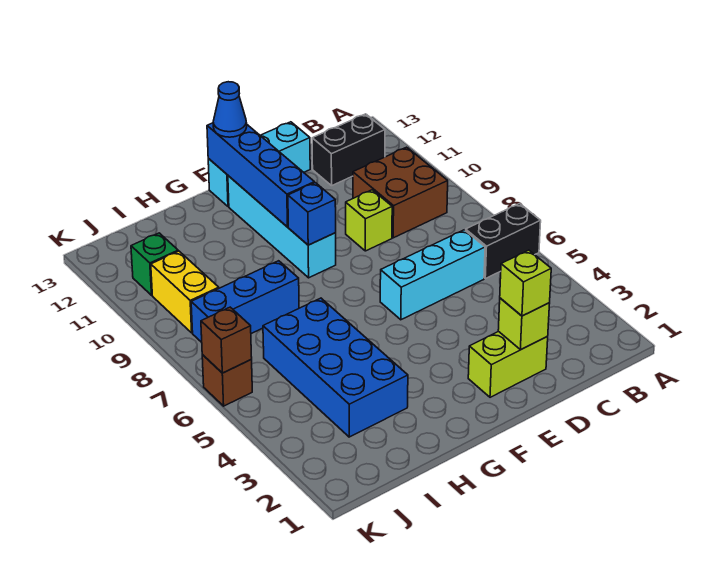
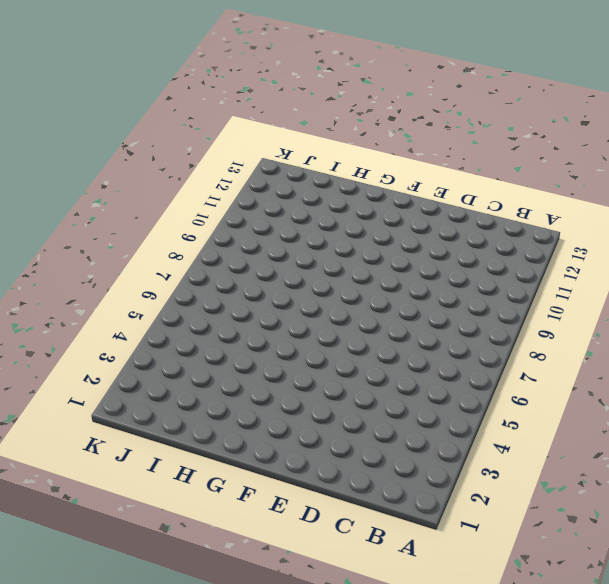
none -> black brick A6:B6 level 1
none -> brown brick B9:C10 level 1
none -> black brick B12:C12 level 1

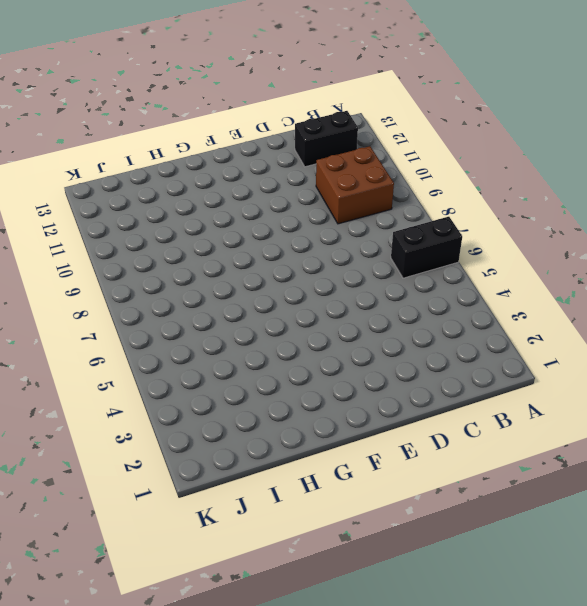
none -> cyan brick C6:E6 level 1
none -> lime brick D2:E2 level 1
none -> lime brick D9 level 1

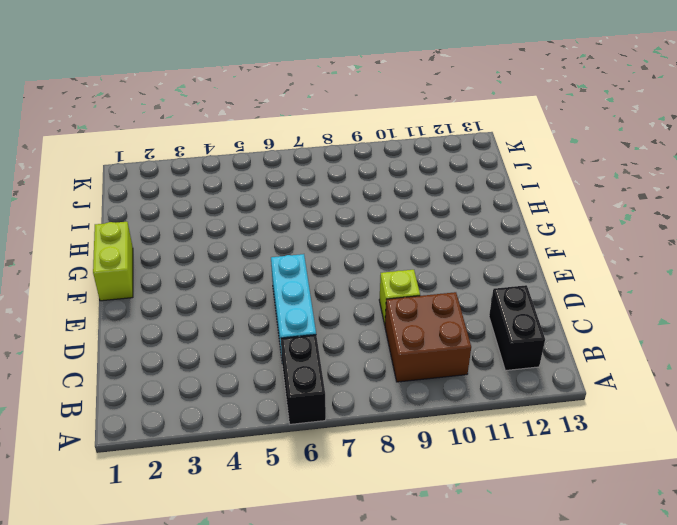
lime brick F1:G1 level 1 -> lime brick D2:E2 level 1
none -> cyan brick D13:F13 level 1
none -> cyan brick F9:F12 level 1
none -> blue brick H3:I6 level 1

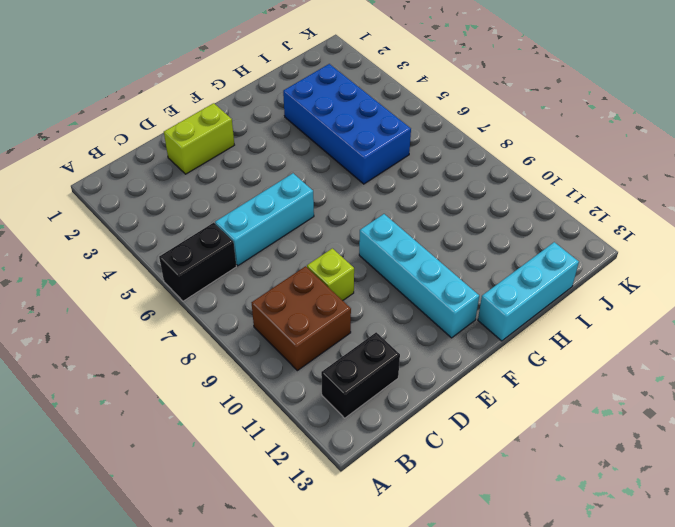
cyan brick G13:I13 level 1 -> cyan brick D13:F13 level 1
none -> blue brick H8:J8 level 1
none -> yellow brick J9:J10 level 1
none -> green brick J11 level 1

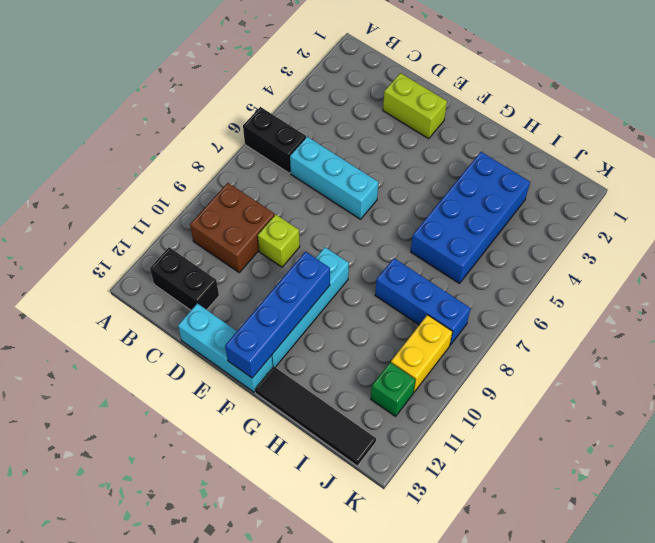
black tile G13:J13 level 1 -> none
none -> brown brick K6 level 1
none -> lime brick D2 level 2
none -> blue brick F9 level 2

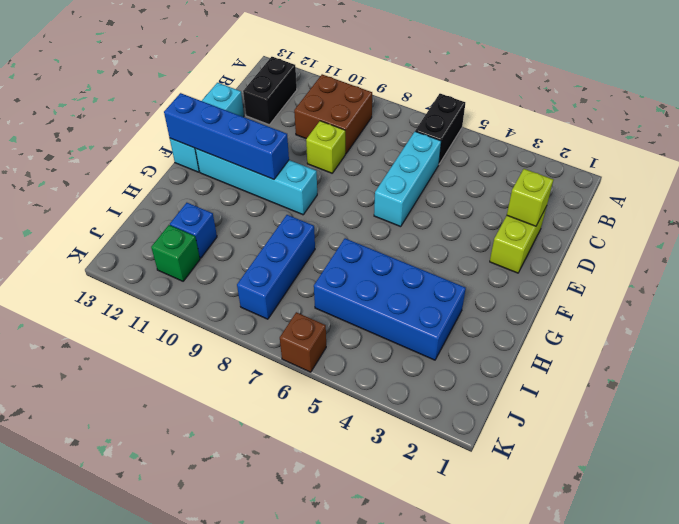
blue brick I11 level 1 -> blue brick F9 level 2
none -> yellow brick J9:J10 level 1
none -> brown brick K6 level 2
none -> lime brick D2 level 3

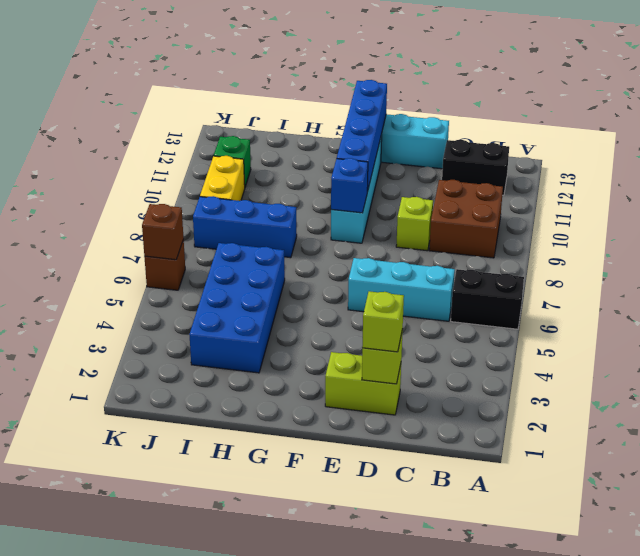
none -> blue cone F13 level 3

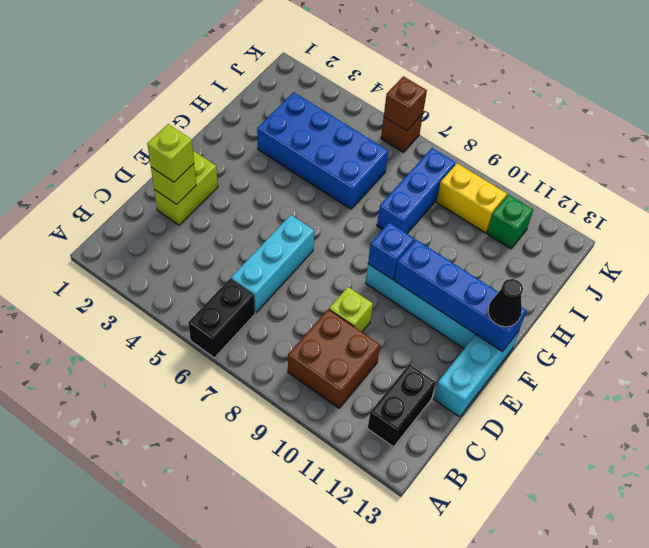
black cone F13 level 3 -> blue cone F13 level 3

